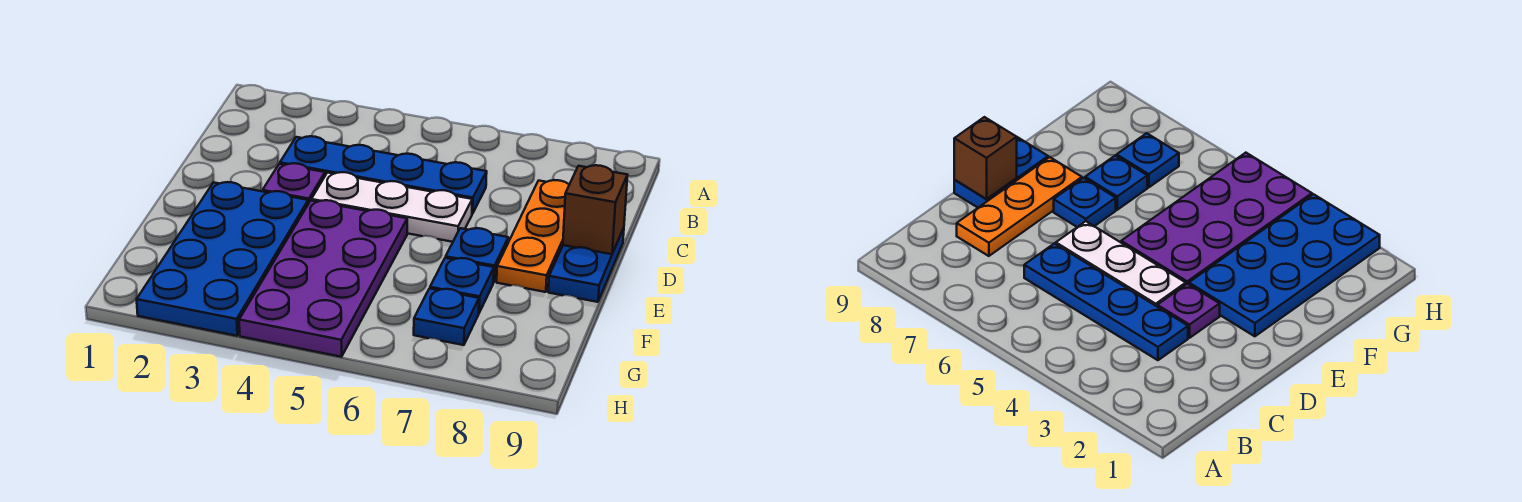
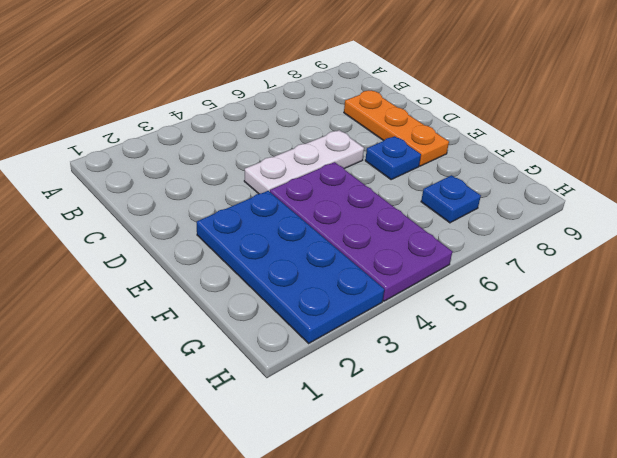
none -> blue plate C3:C6 level 1
none -> purple plate D3 level 1

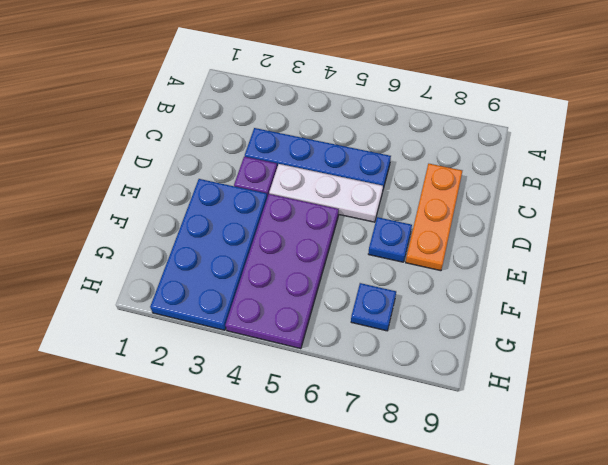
none -> blue plate D9:E9 level 1
none -> blue plate F7 level 1

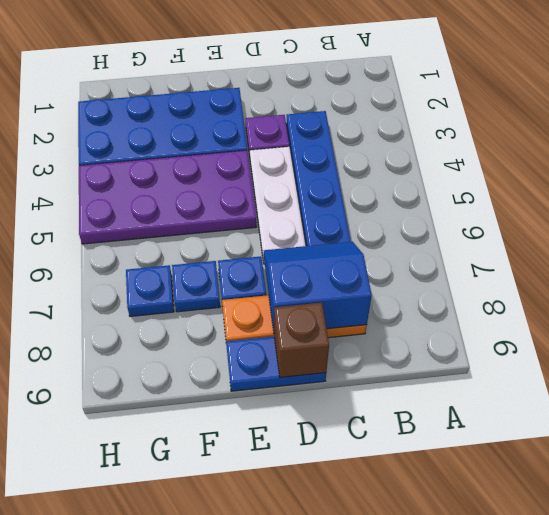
blue slope C7:D8 level 2 top 8 -> none

